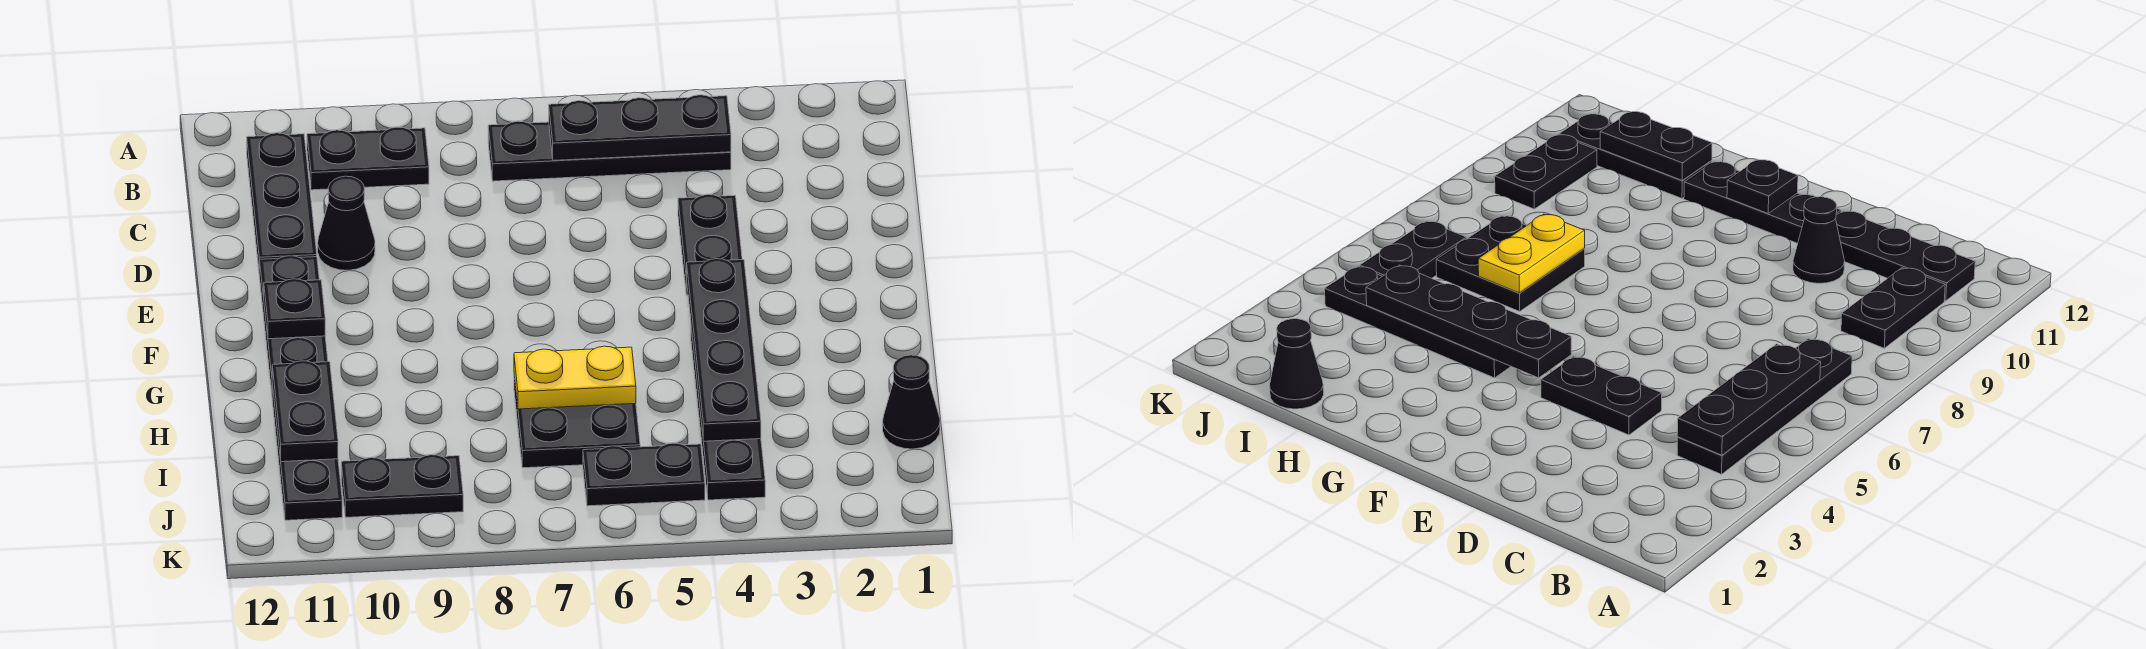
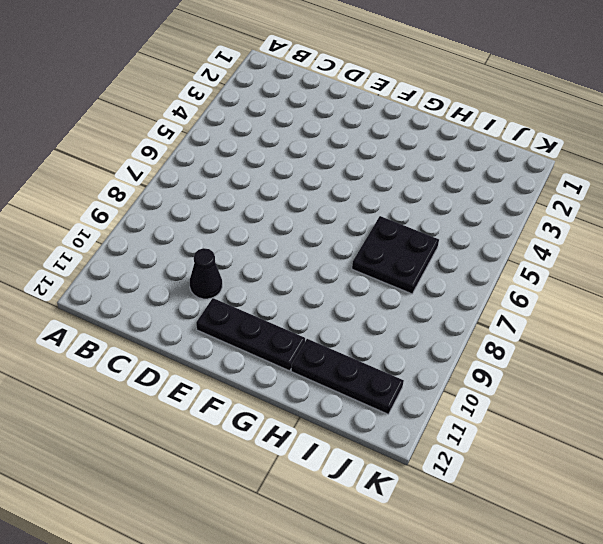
none -> black plate B4:B7 level 1
none -> black plate B9:B10 level 1
none -> black plate B11:D11 level 1

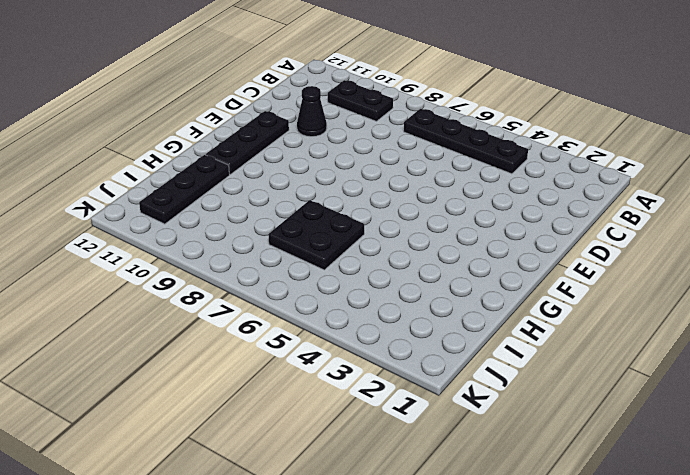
none -> black plate B11:D11 level 1
none -> black plate D4:E4 level 1
none -> black plate G4:J4 level 1

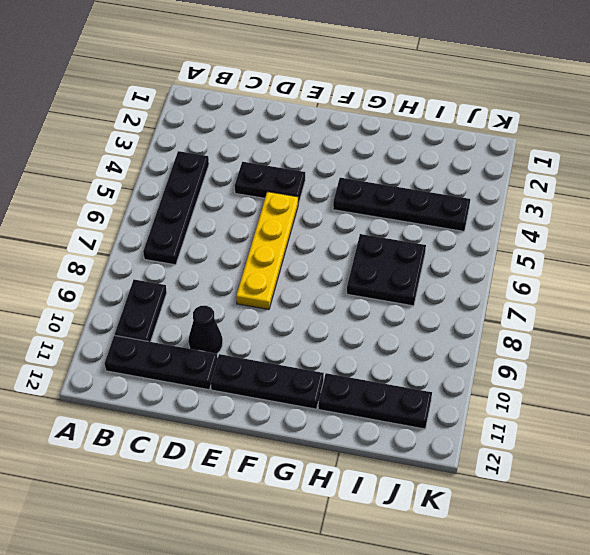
yellow plate E5:E8 level 1 -> none
none -> black cone I1 level 1
none -> black plate J5:J6 level 1
none -> black plate J9:J10 level 1

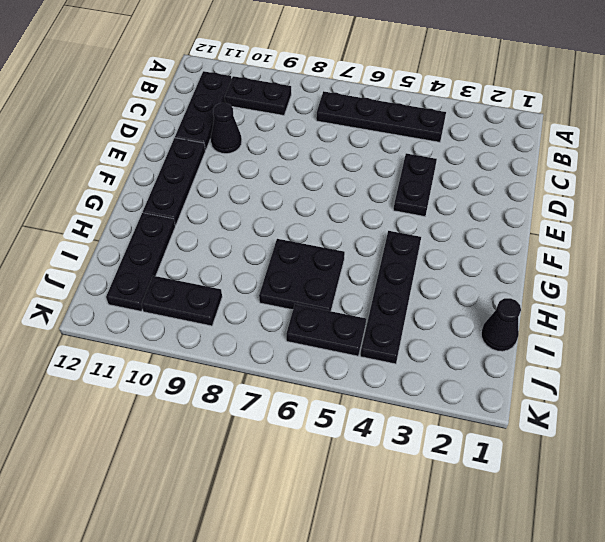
none -> black plate B4:B6 level 2
none -> black plate F4:I4 level 2
none -> black plate F11 level 2

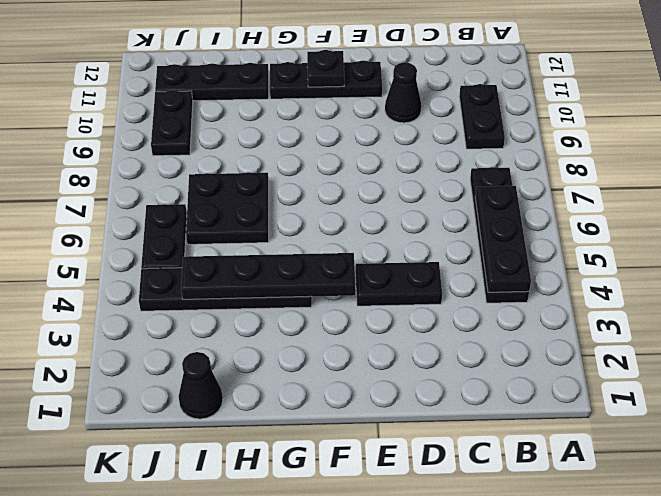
none -> black plate B11:D11 level 1
none -> yellow plate H6:H7 level 2
none -> black plate H11:I11 level 2

